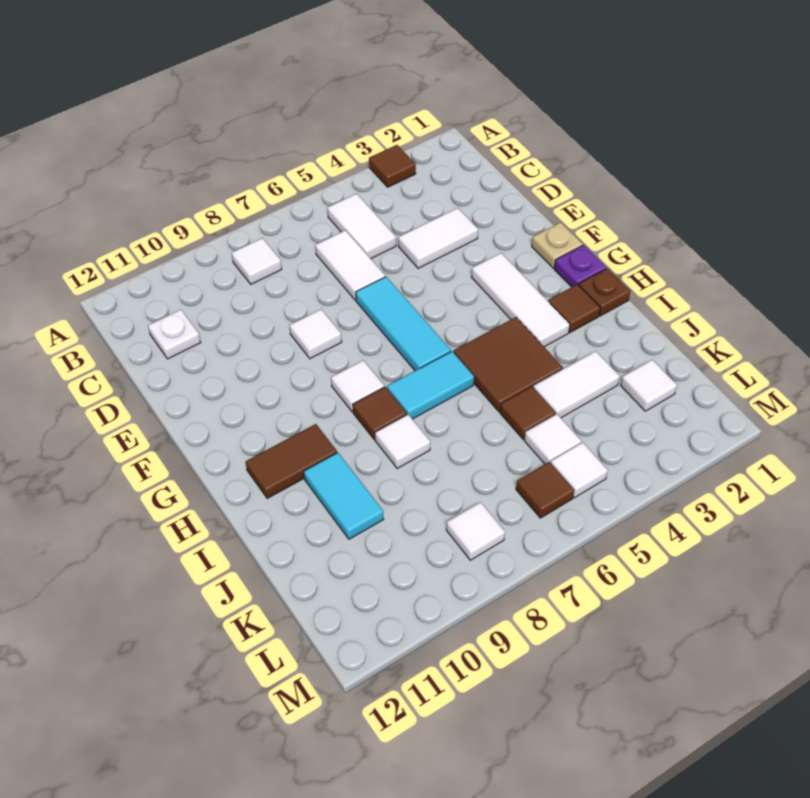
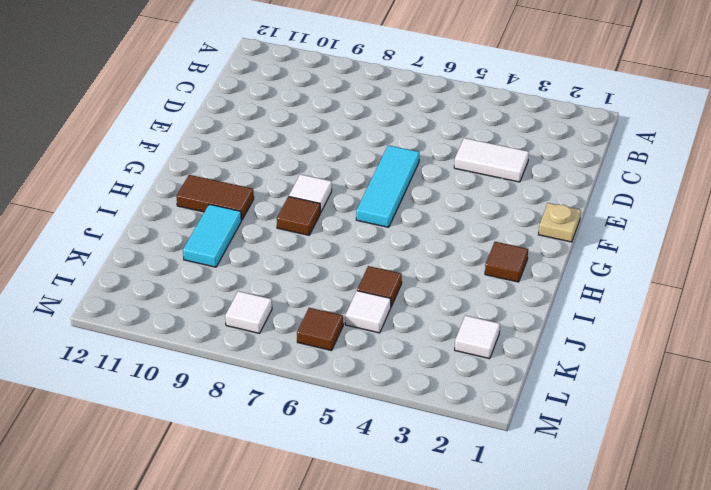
none -> brown tile A3 level 1
none -> white tile B5:C5 level 1
none -> white tile B8 level 1

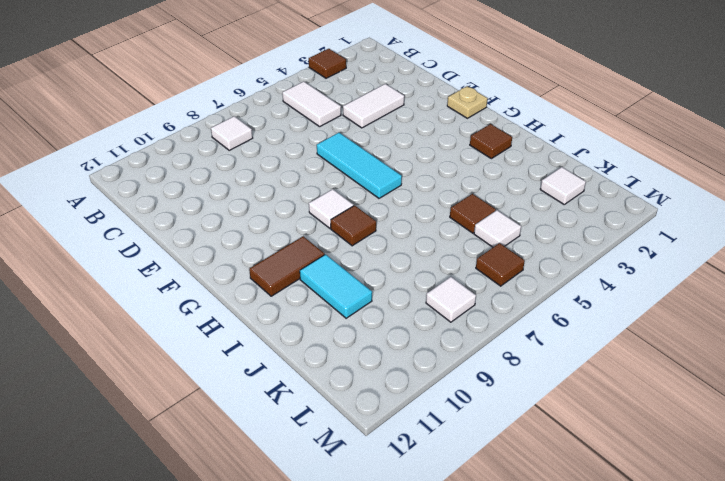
none -> white tile C6:D6 level 1
none -> white plate C11 level 1
none -> white tile E8 level 1

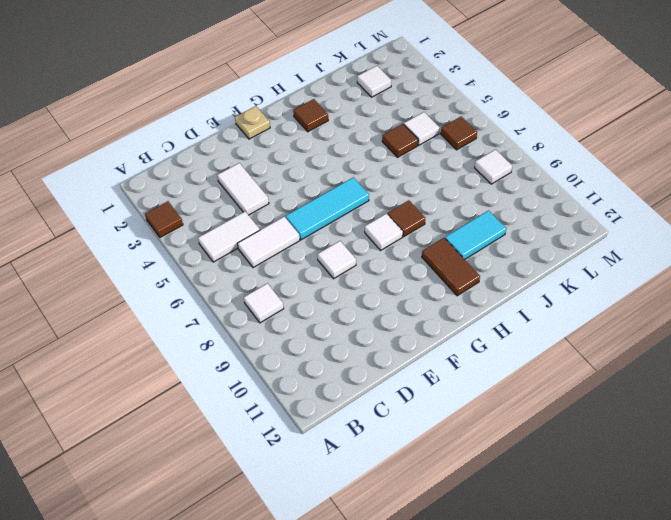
none -> white plate C11 level 1
none -> white tile F3:H3 level 1
none -> purple plate G1 level 1

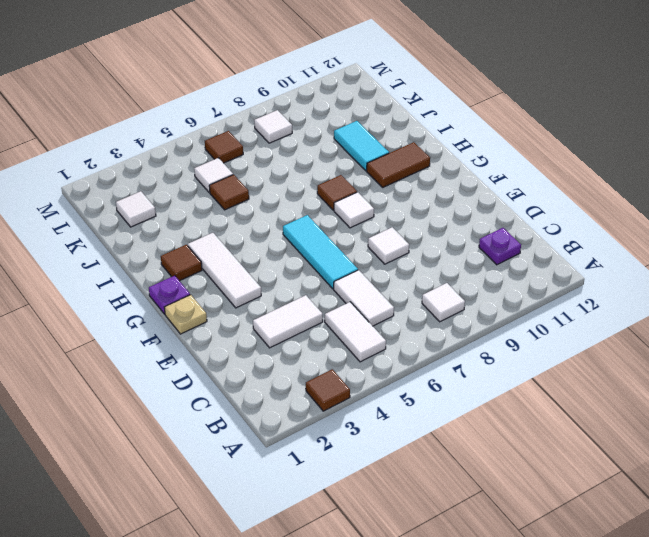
purple plate C11 level 1 -> white plate C11 level 1
none -> brown plate H1 level 1
none -> brown tile H4:I5 level 1
none -> cyan tile H6:H7 level 1

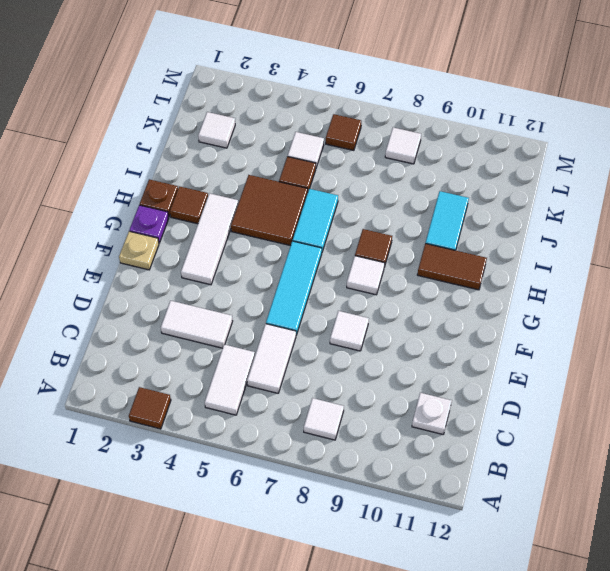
cyan tile H6:I6 level 1 -> cyan tile H6:H7 level 1
none -> white tile I8 level 1
none -> white tile J3:J4 level 1
none -> white tile L5 level 1

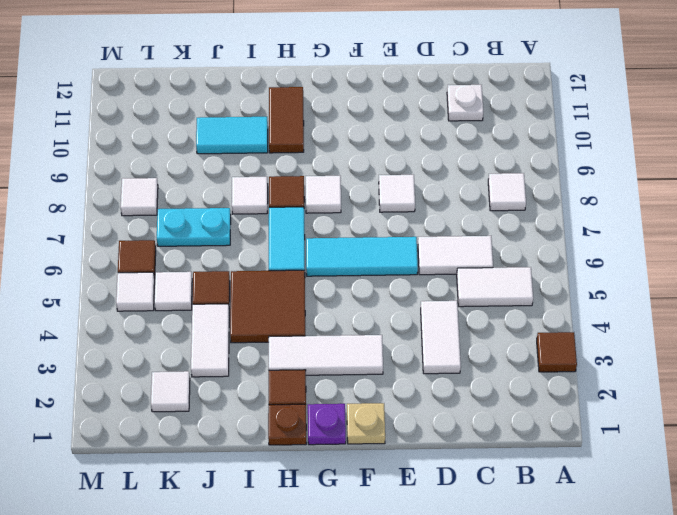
cyan plate J7:K7 level 1 -> none

